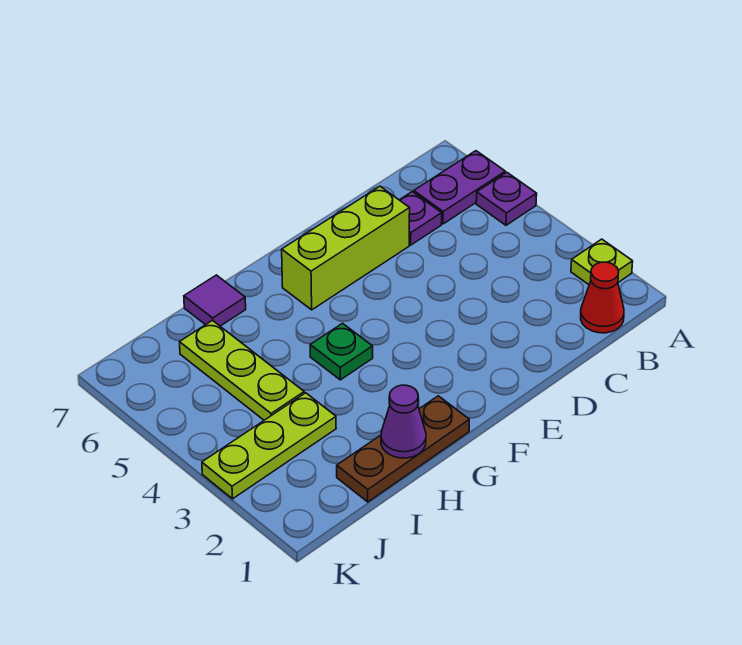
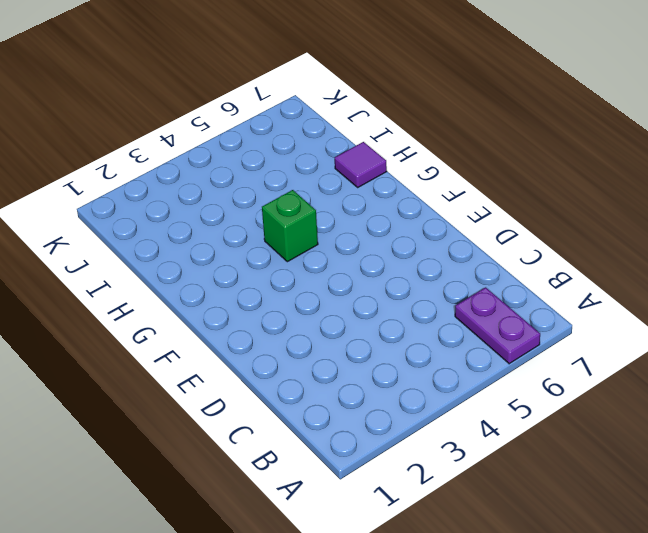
green brick G4 level 1 -> green plate G4 level 1
none -> lime plate A2 level 1
none -> purple plate A5 level 1
none -> red cone B1 level 1

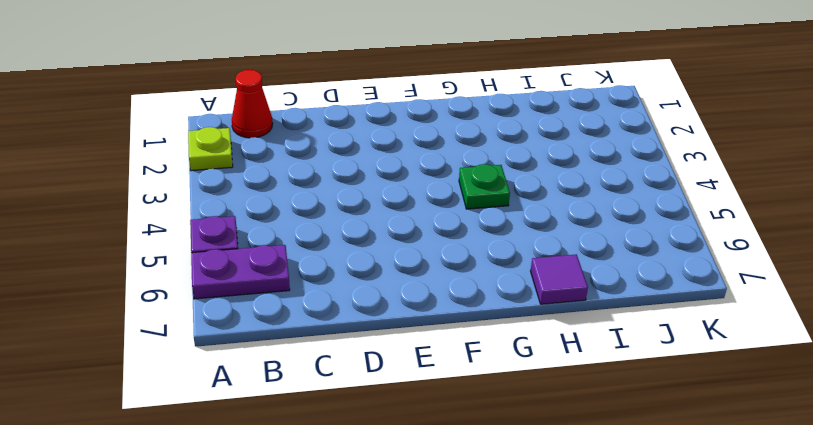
none -> purple plate C6 level 1
none -> lime brick D6:F6 level 1
none -> brown plate G1:I1 level 1

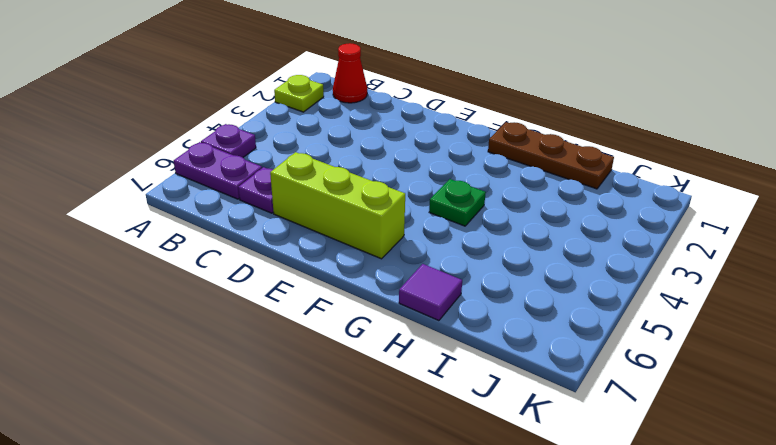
none -> lime plate I3:K3 level 1
none -> lime plate I4:I6 level 1
none -> purple cone H1 level 2

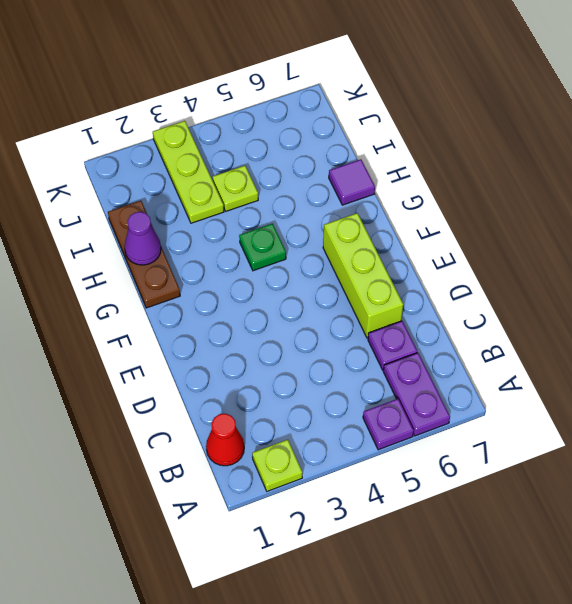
lime plate I4 level 1 -> lime plate I4:I6 level 1

